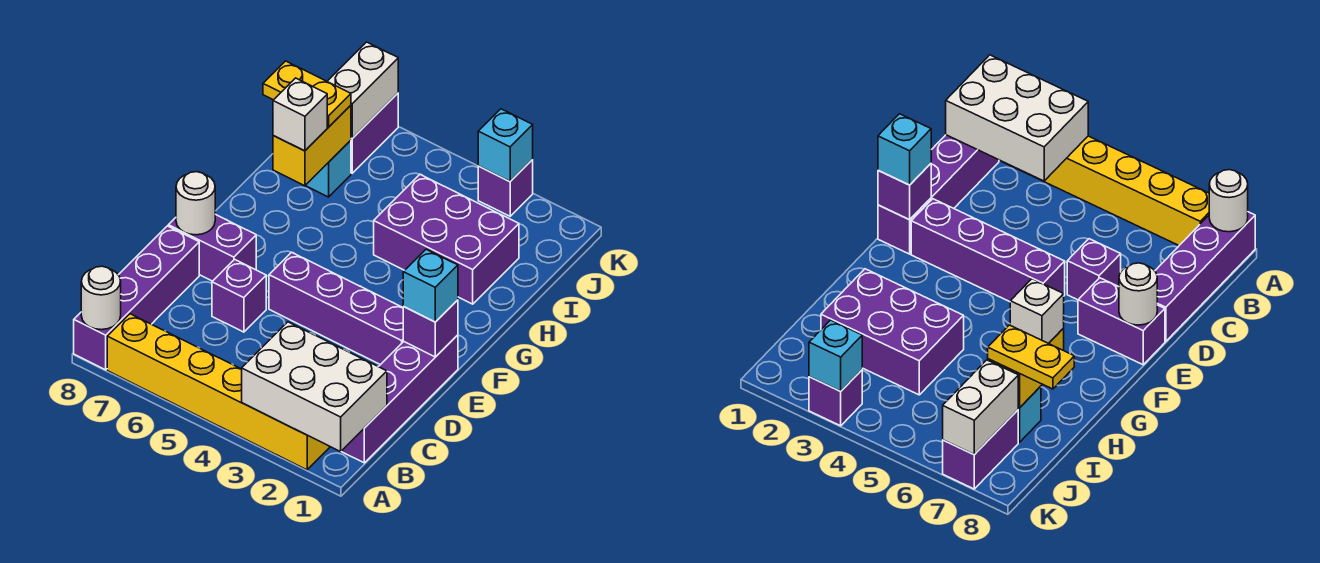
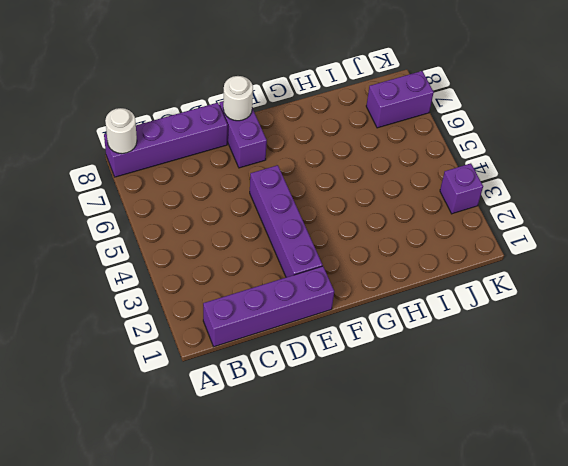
none -> yellow brick A2:A7 level 1
none -> purple brick D6 level 1
none -> purple brick H2:I4 level 1

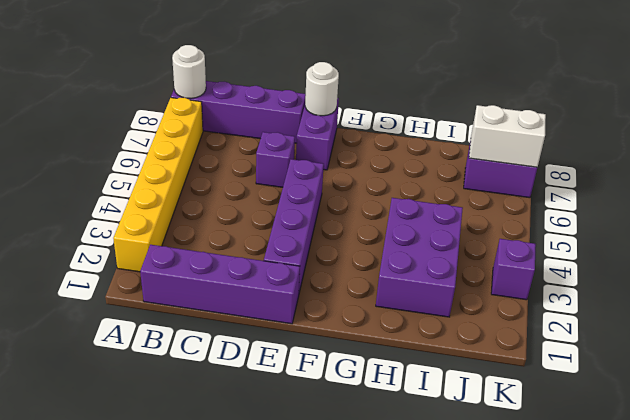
none -> cyan brick I7 level 1
none -> white brick A1:B3 level 2
none -> purple brick E1 level 2

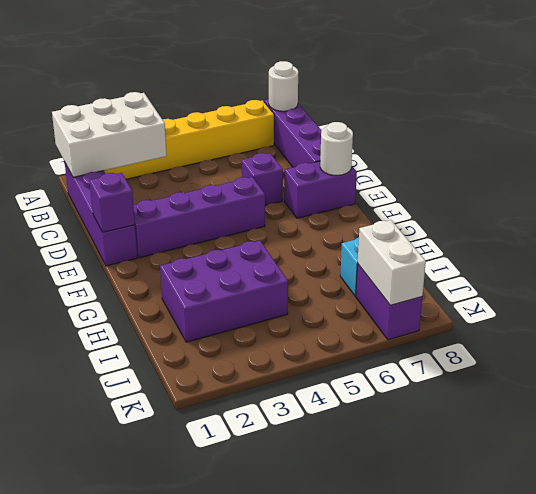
none -> purple brick K3 level 1
none -> yellow brick H7:I7 level 2
none -> cyan brick K3 level 2

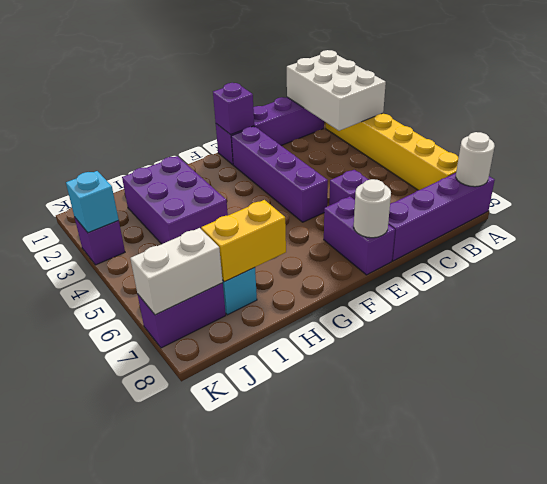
none -> cyan brick E1 level 3
none -> white brick H7 level 3
none -> yellow plate I7:I8 level 3

